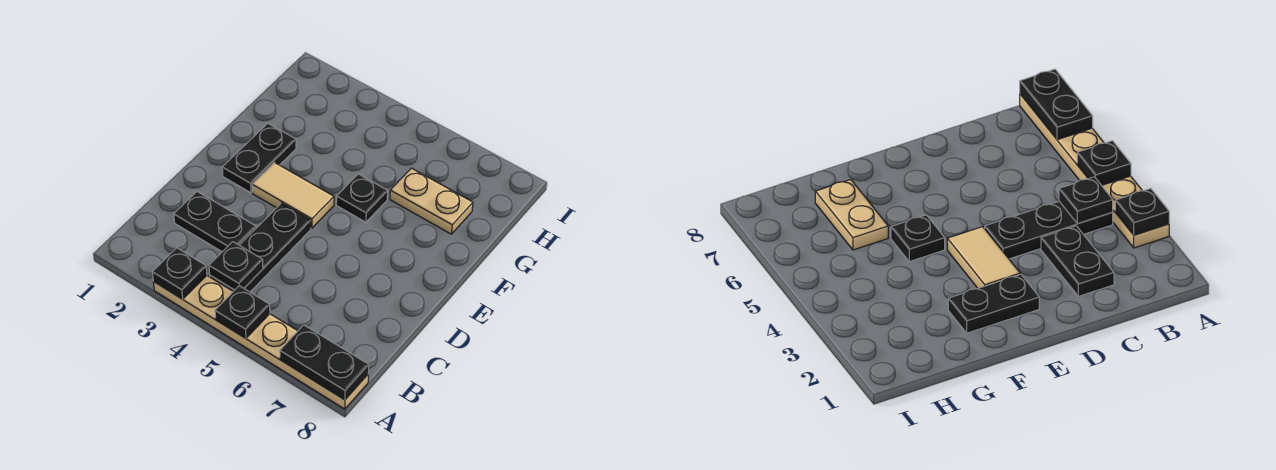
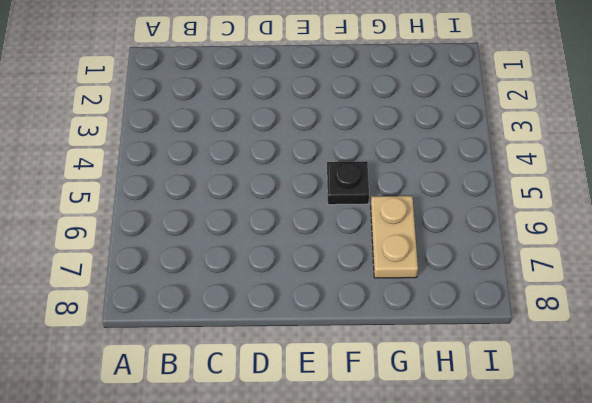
none -> tan plate A3:A8 level 1
none -> black plate B4:D4 level 1

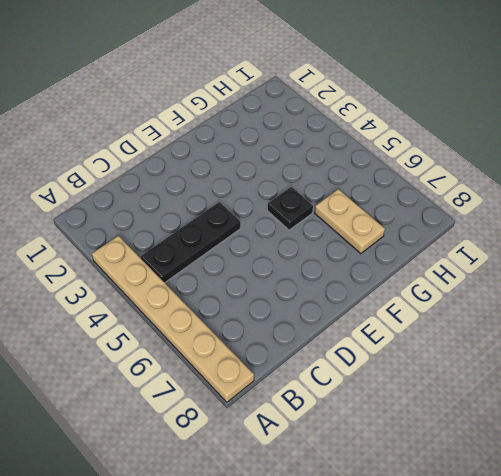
none -> black plate C2:C3 level 1
none -> black plate E2:F2 level 1

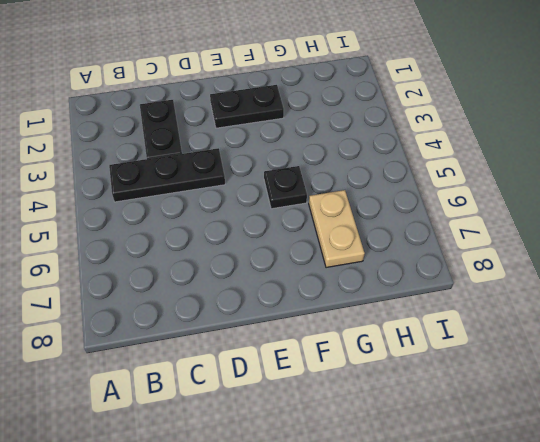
none -> tan plate A3:A8 level 1
none -> tan tile E3:E4 level 1

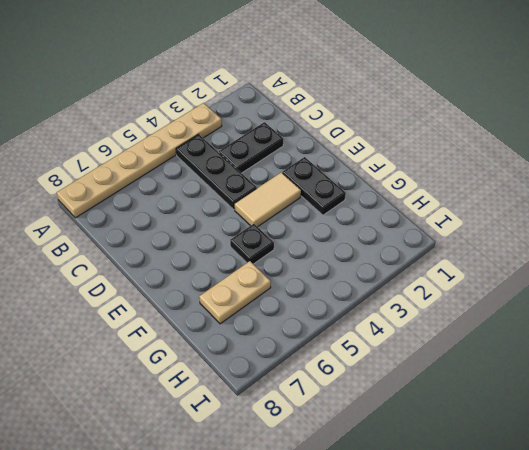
none -> black plate A3 level 2
none -> black plate A5 level 2

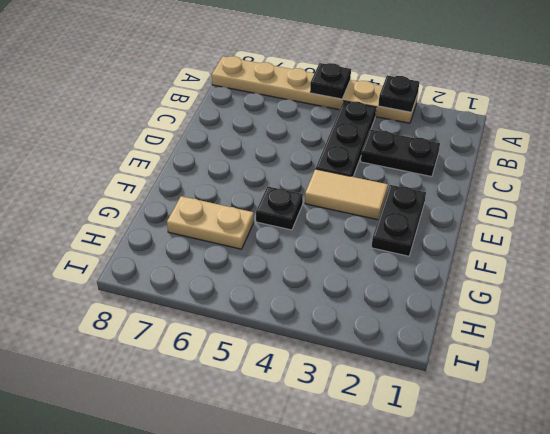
none -> black plate A7:A8 level 2
none -> black plate B4 level 2

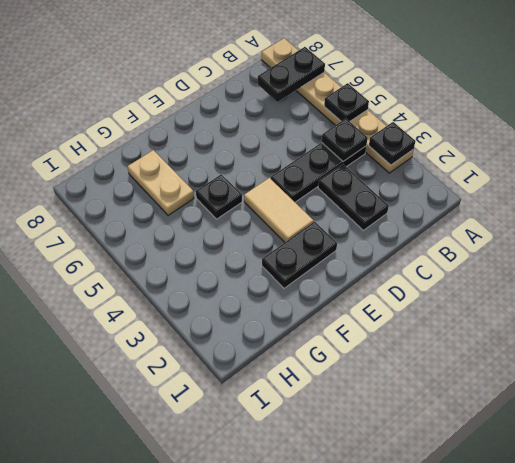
black plate A7:B7 level 2 -> black plate A7:A8 level 2

